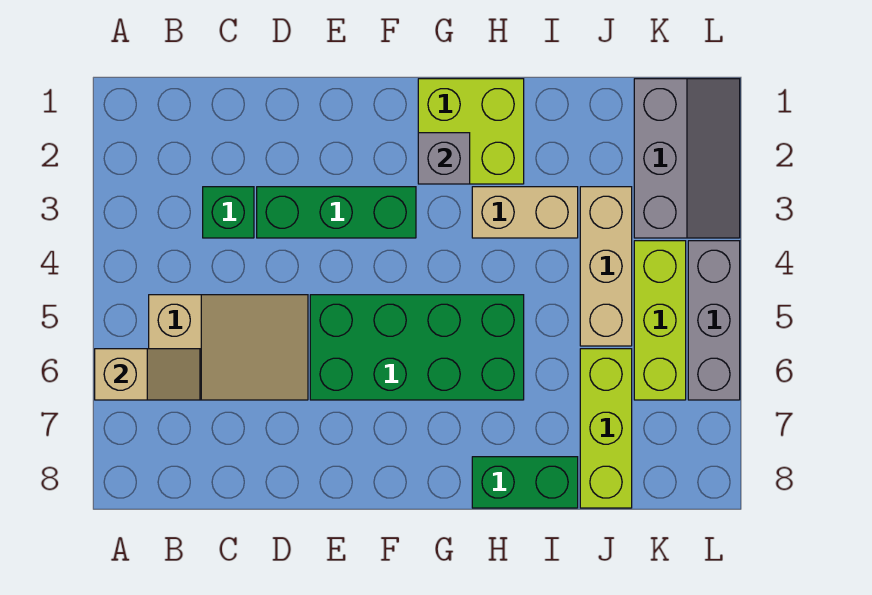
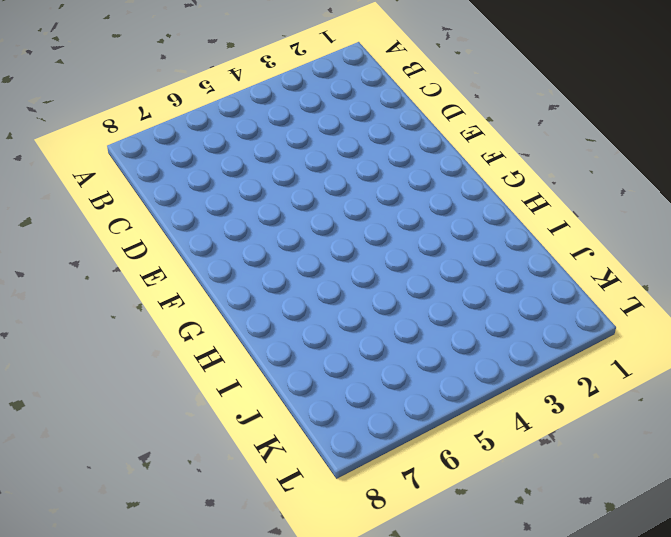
none -> tan slope B5:D6 level 1 top B
none -> green brick C3 level 1
none -> green brick D3:F3 level 1

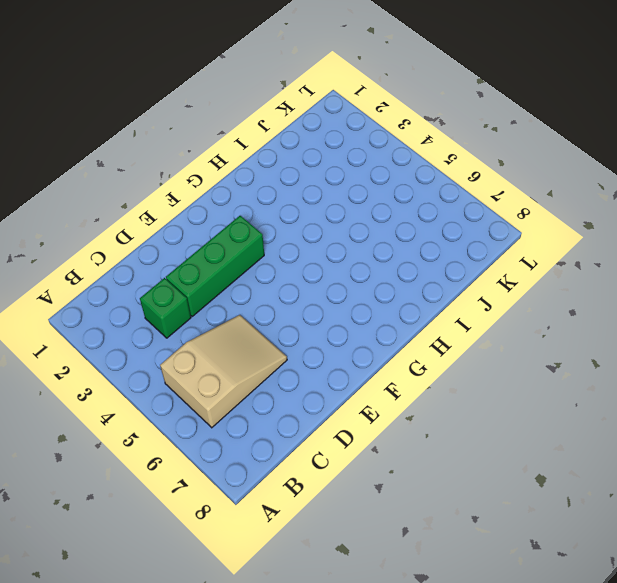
none -> green brick E5:H6 level 1
none -> lime brick G1:H2 level 1
none -> tan brick H3:I3 level 1

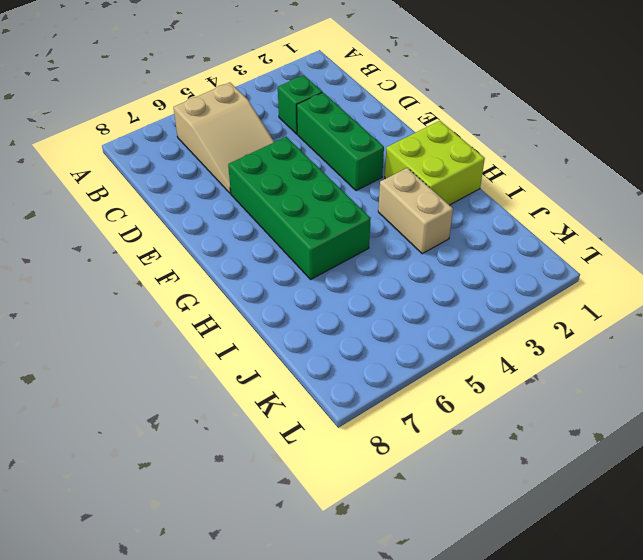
none -> green brick H8:I8 level 1
none -> tan brick J3:J5 level 1
none -> lime brick J6:J8 level 1

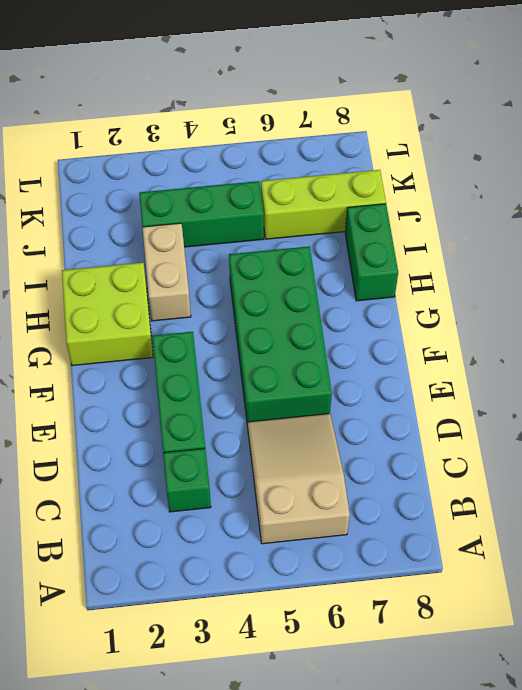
green brick J3:J5 level 1 -> tan brick J3:J5 level 1
none -> grey slope K1:L3 level 1 top K
none -> lime brick K4:K6 level 1
none -> grey brick L4:L6 level 1

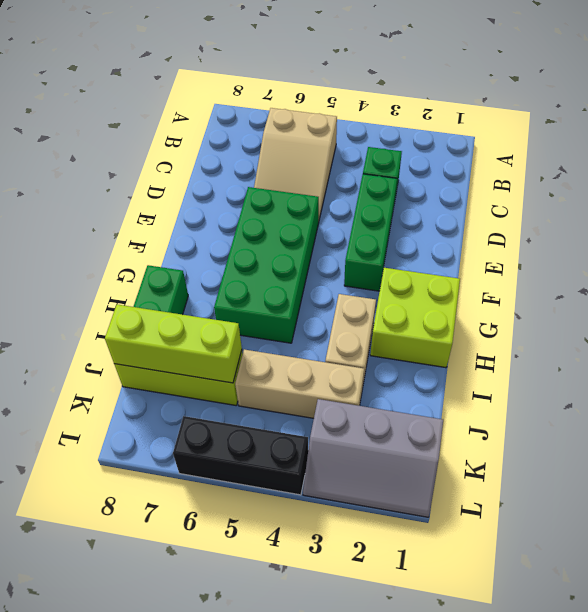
lime brick J6:J8 level 2 -> lime brick K4:K6 level 1
black brick L4:L6 level 1 -> grey brick L4:L6 level 1
none -> tan slope A6:B6 level 2 top A
none -> grey brick G2 level 2

